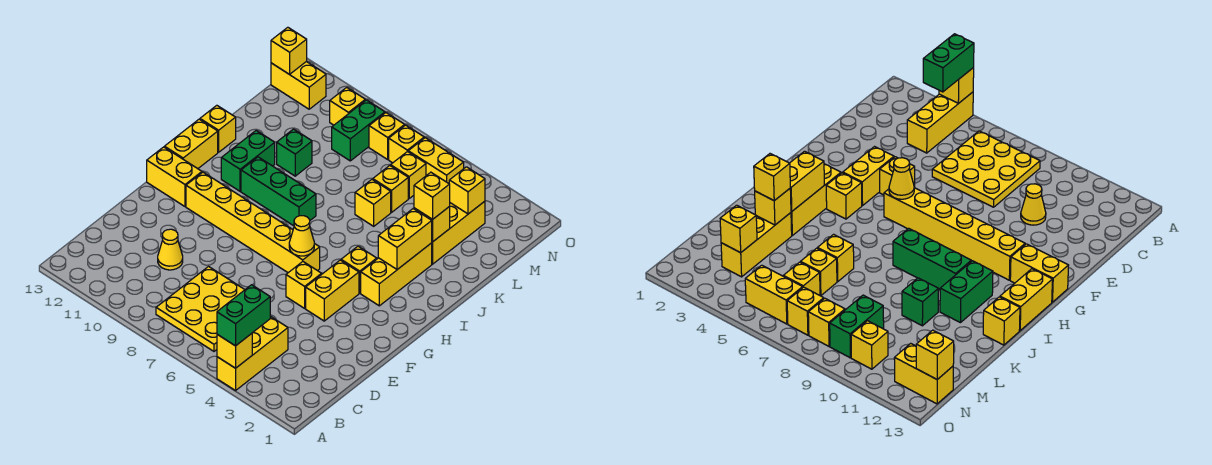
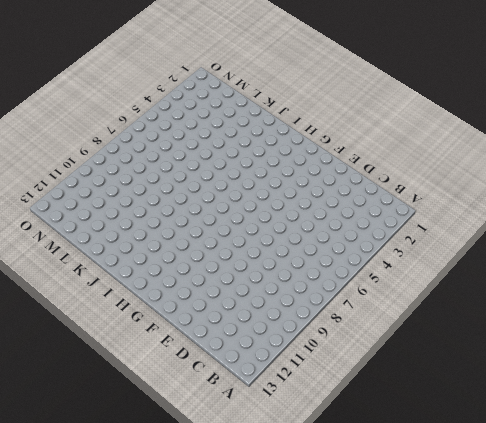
none -> yellow brick A4:C4 level 1
none -> yellow plate B6:D8 level 1
none -> yellow cone D10 level 1
none -> yellow brick F4:G4 level 1

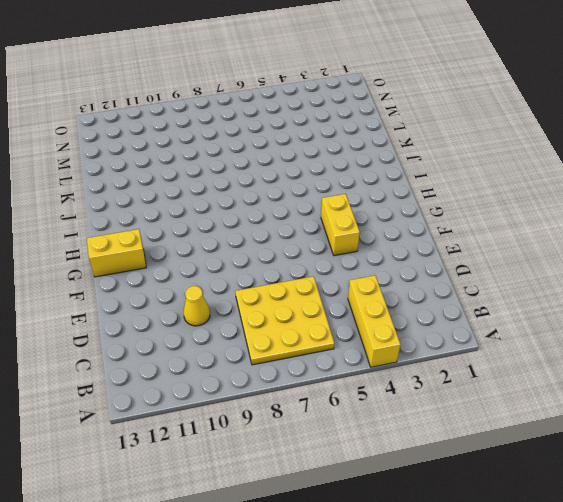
none -> yellow brick F5 level 1
none -> yellow brick G6:G11 level 1
none -> yellow brick H3:J3 level 1
none -> yellow brick H4 level 1

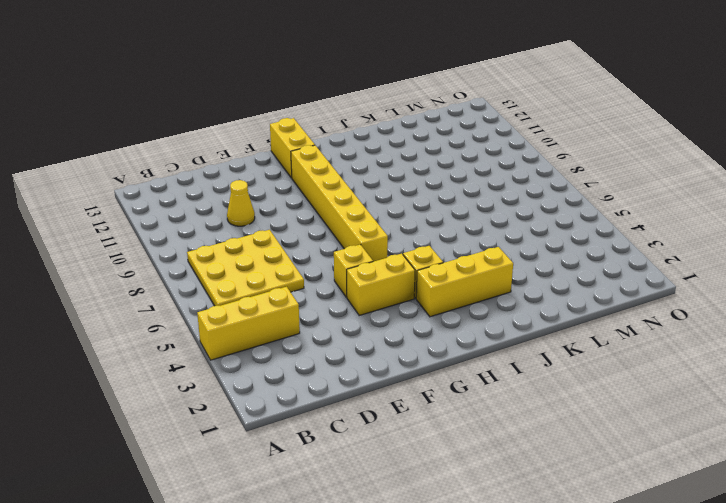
none -> yellow brick H13:I13 level 1
none -> green brick I8:I10 level 1
none -> green brick I11:J11 level 1
none -> yellow brick J13 level 1

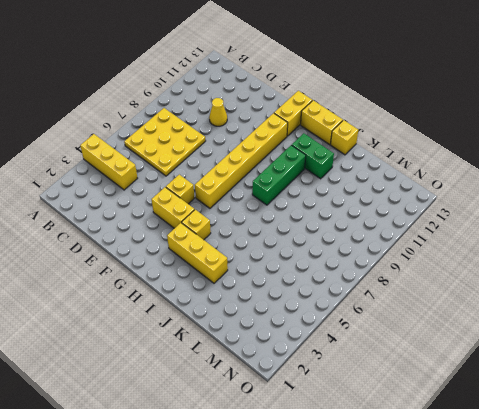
none -> yellow brick K3:M3 level 1
none -> yellow brick K6 level 1
none -> green brick K10 level 1
none -> yellow brick L6 level 1

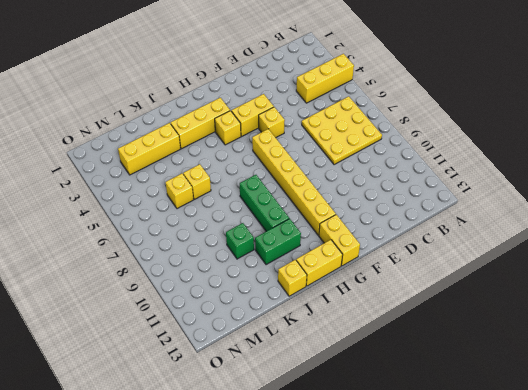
none -> yellow cone D10 level 1
none -> yellow brick M6 level 1
none -> green brick M9:N9 level 1
none -> yellow brick N5:N6 level 1

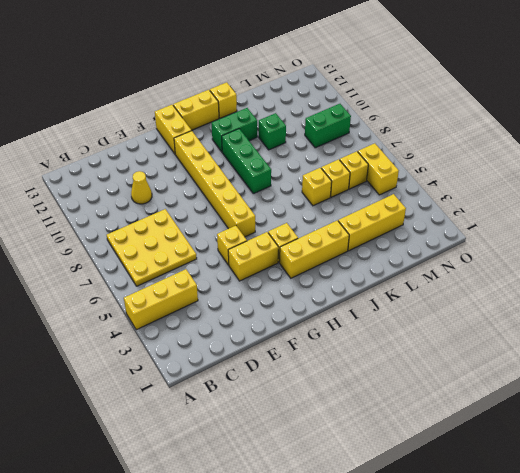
none -> yellow brick N7 level 1
none -> yellow brick N8 level 1
none -> yellow brick N10 level 1
none -> yellow brick N12:N13 level 1

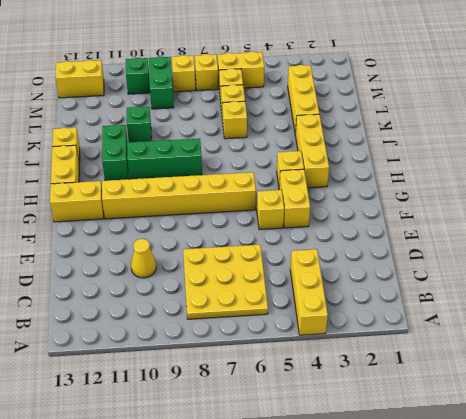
green brick N10 level 1 -> yellow brick N10 level 1
none -> yellow brick A4 level 2
none -> yellow cone G6 level 2
none -> yellow brick I3:J3 level 2
none -> yellow brick K3 level 2

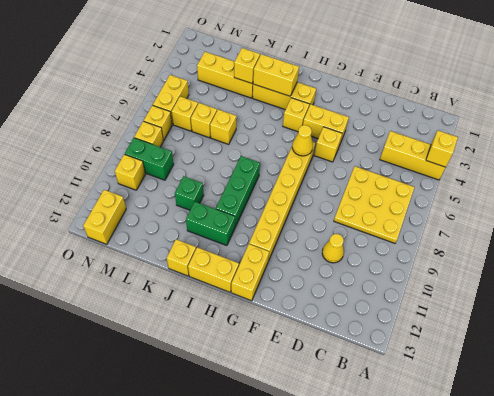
none -> yellow brick M3 level 2
none -> yellow brick N13 level 2
none -> green brick A4:B4 level 3
none -> yellow brick K3 level 3

